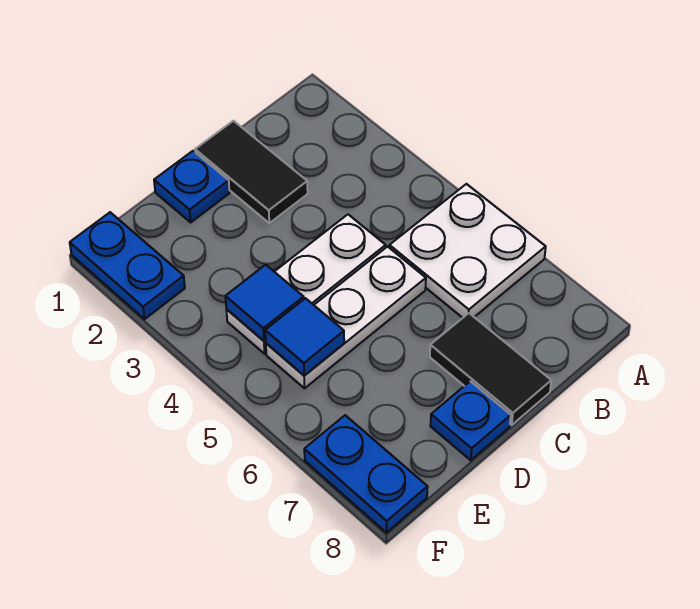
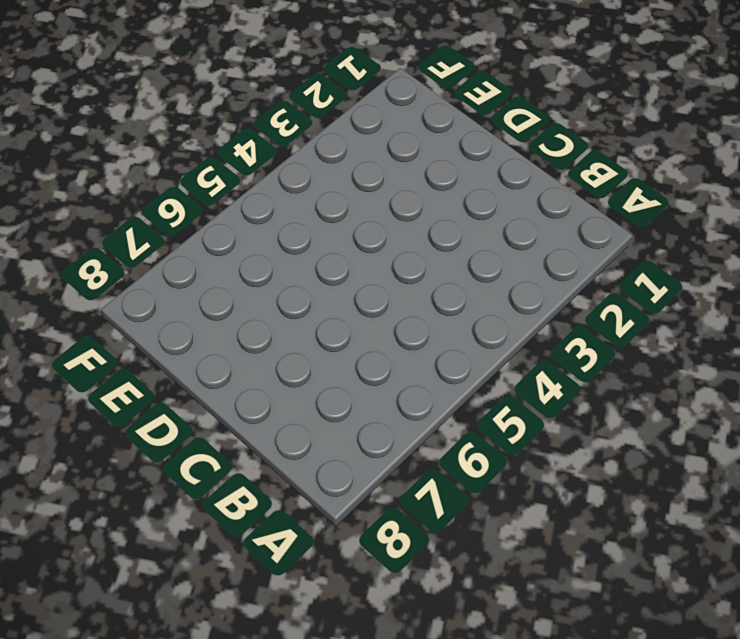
none -> white plate A5:B6 level 1
none -> black tile C1:C2 level 1

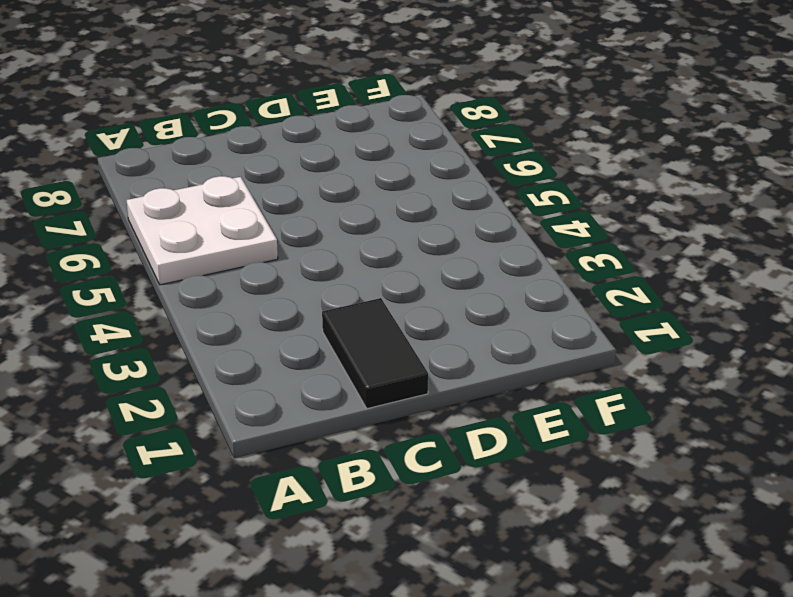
none -> white plate C4:E4 level 1
none -> white plate C5:E5 level 1

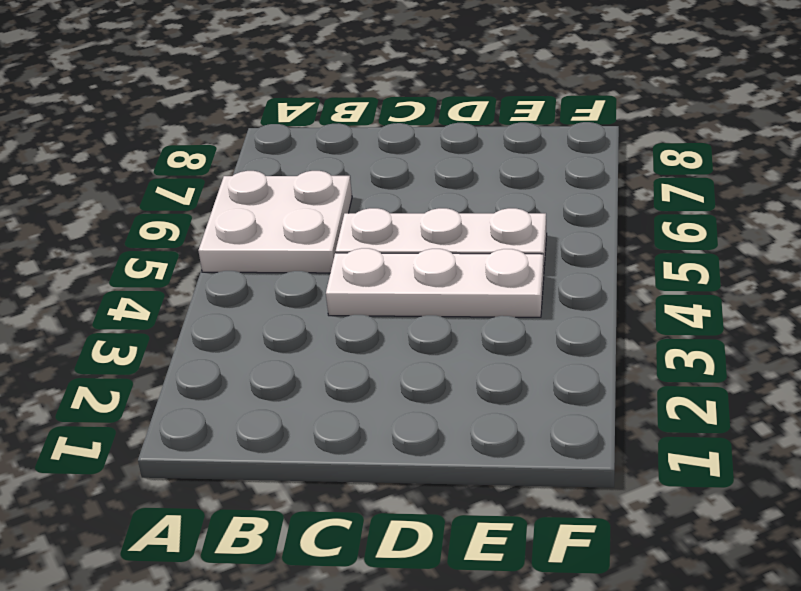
none -> black tile C1:C2 level 1
none -> black tile C7:C8 level 1

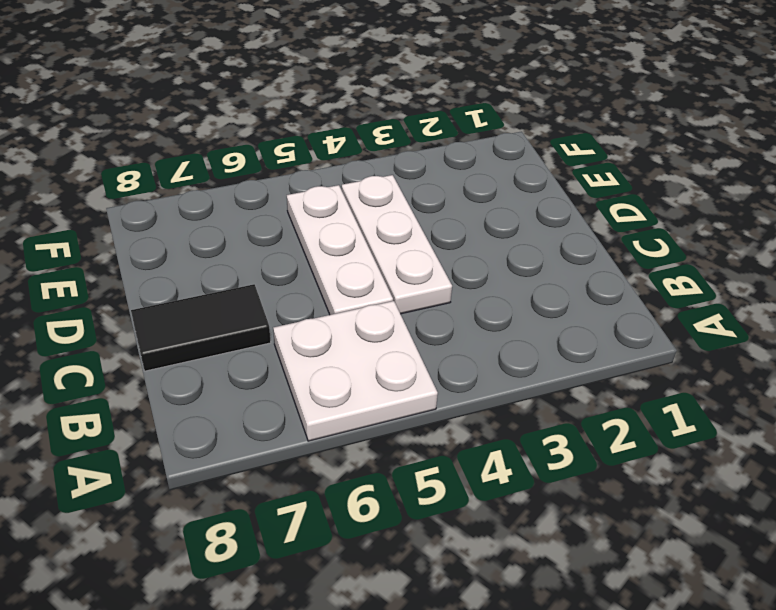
none -> black tile C1:C2 level 1
none -> blue plate D1 level 1

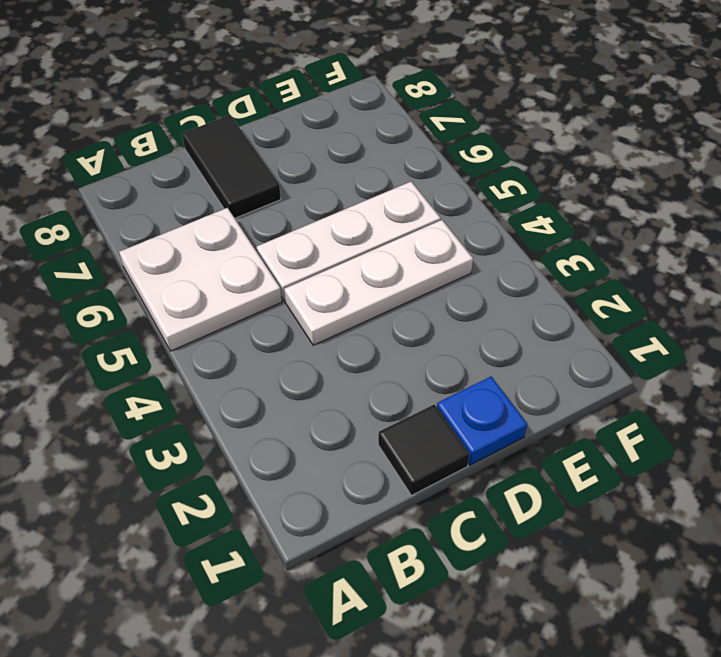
black tile C1 level 1 -> black tile C1:C2 level 1
none -> blue plate D8 level 1
none -> blue plate F1:F2 level 1

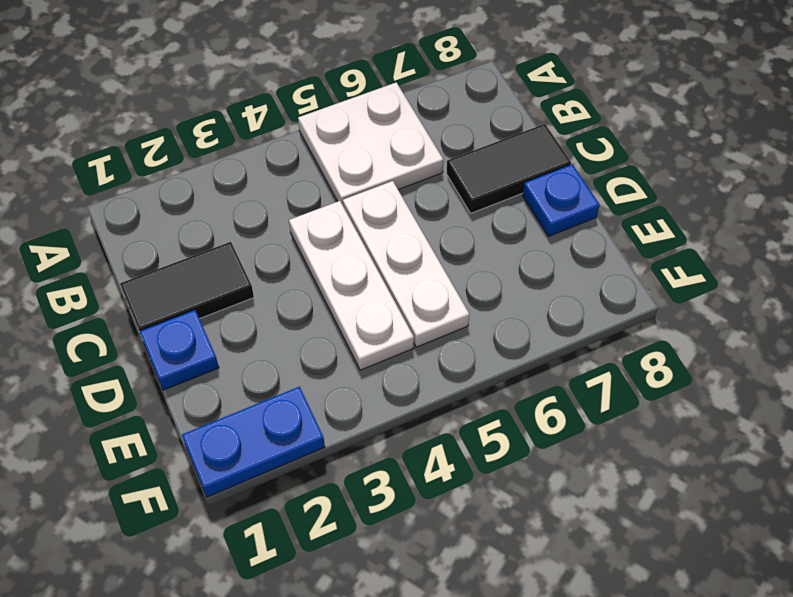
none -> blue plate F7:F8 level 1
none -> blue tile E4 level 2

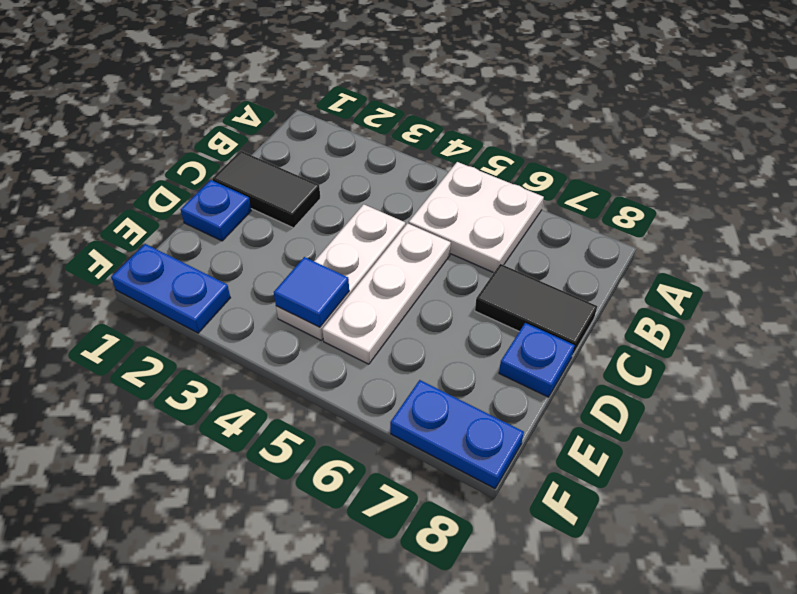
none -> blue tile E5 level 2

